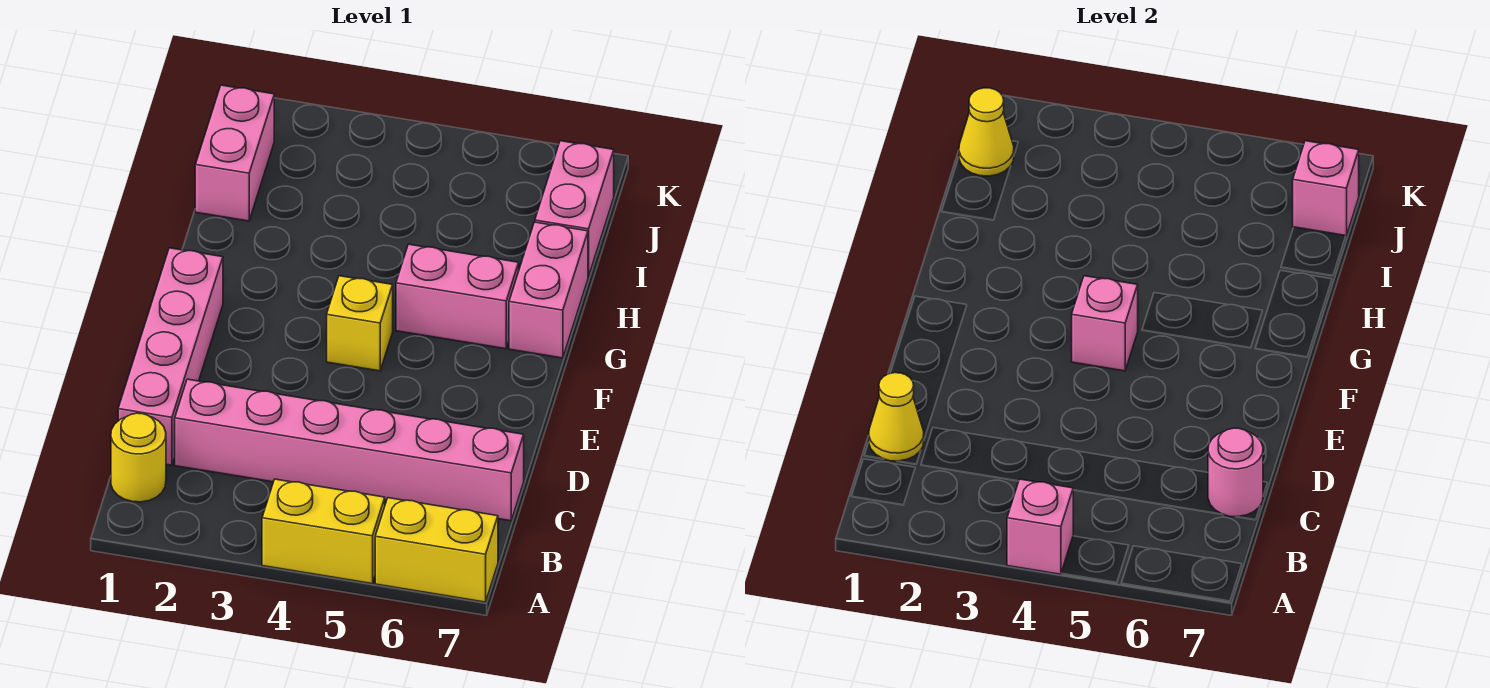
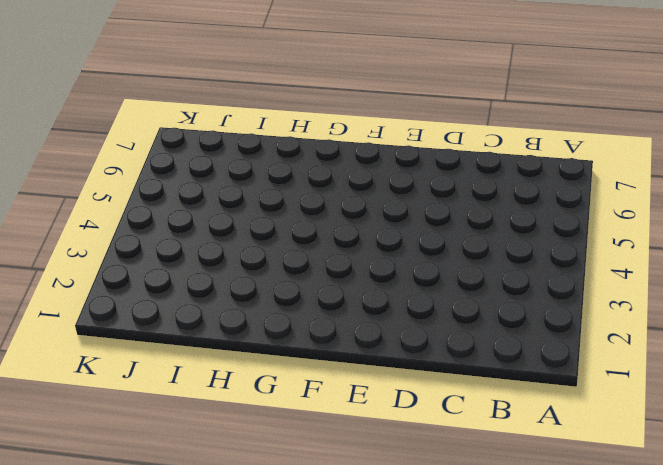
none -> yellow brick A4:A5 level 1
none -> yellow brick A6:A7 level 1
none -> yellow round brick B1 level 1

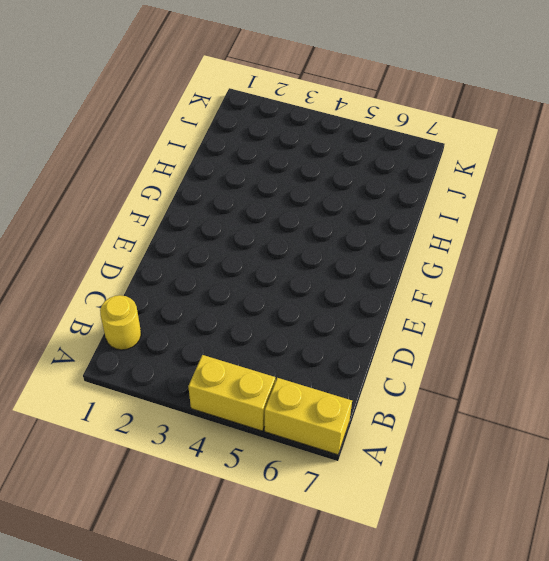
none -> pink brick C1:F1 level 1
none -> pink brick C2:C7 level 1
none -> yellow brick F4 level 1

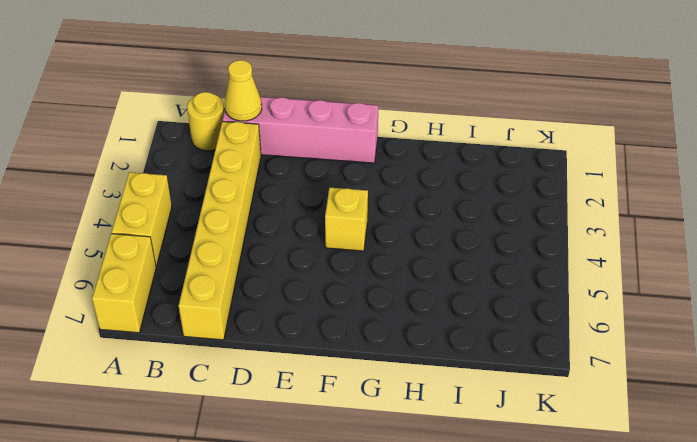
yellow brick C2:C7 level 1 -> pink brick C2:C7 level 1
none -> pink brick G5:G6 level 1
none -> pink brick G7:H7 level 1
none -> pink brick I1:J1 level 1

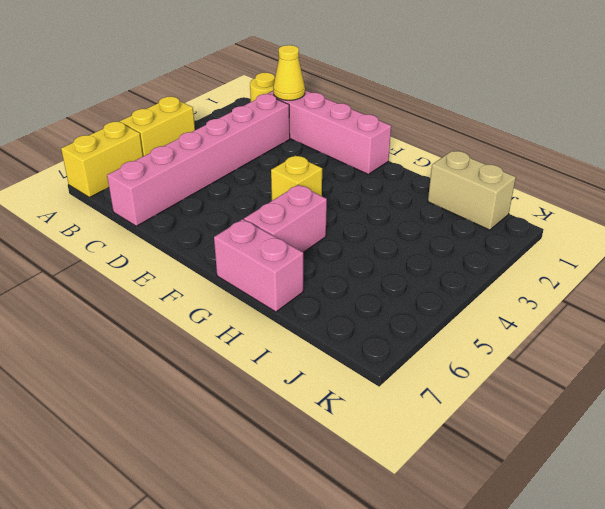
tan brick I1:J1 level 1 -> pink brick I1:J1 level 1
none -> pink brick I7:J7 level 1
none -> pink brick A4 level 2
none -> pink round brick C7 level 2

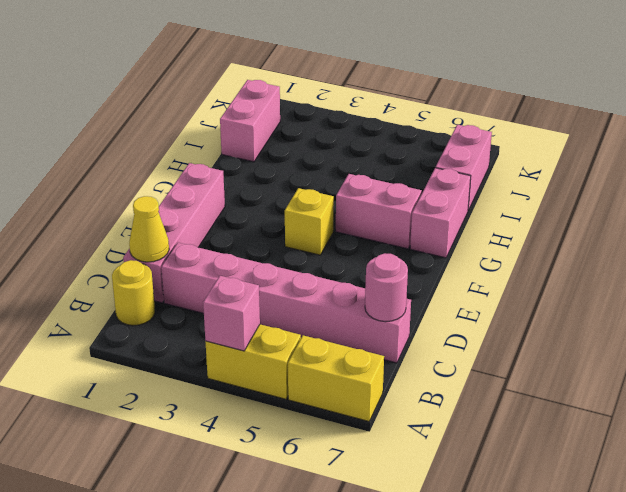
none -> pink brick F4 level 2
none -> yellow cone J1 level 2
none -> pink brick J7 level 2

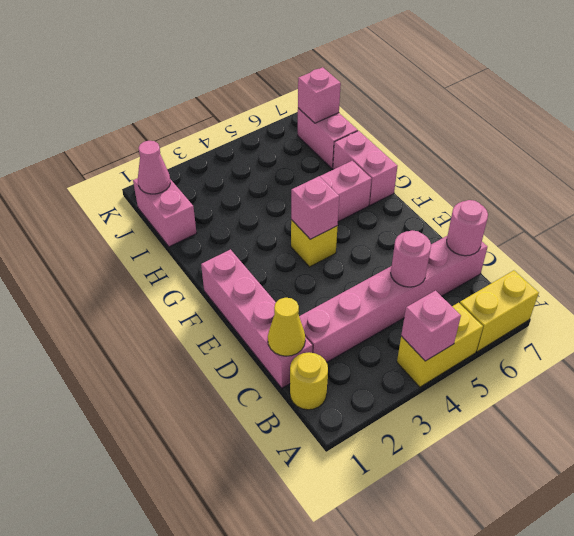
pink round brick C5 level 2 -> none
pink cone J1 level 2 -> yellow cone J1 level 2

